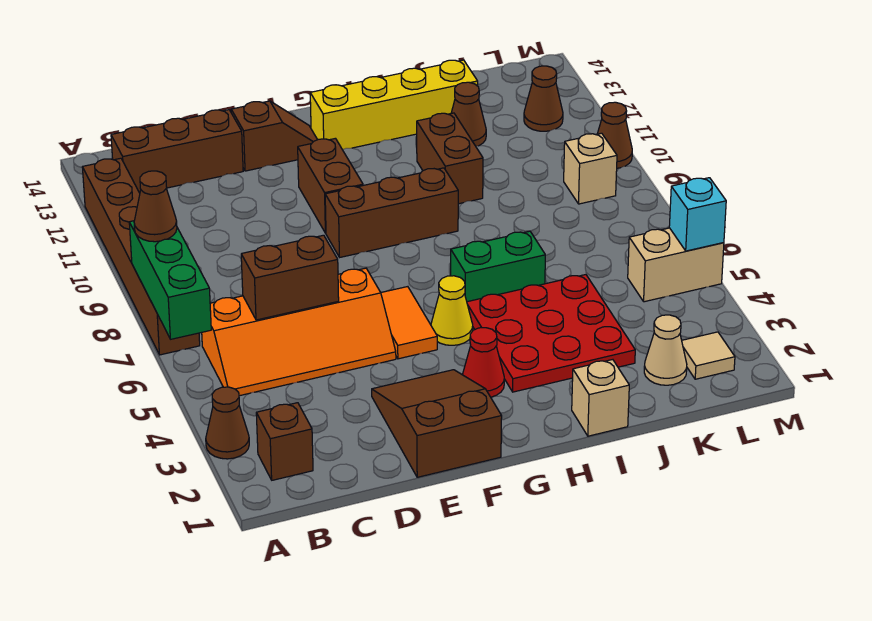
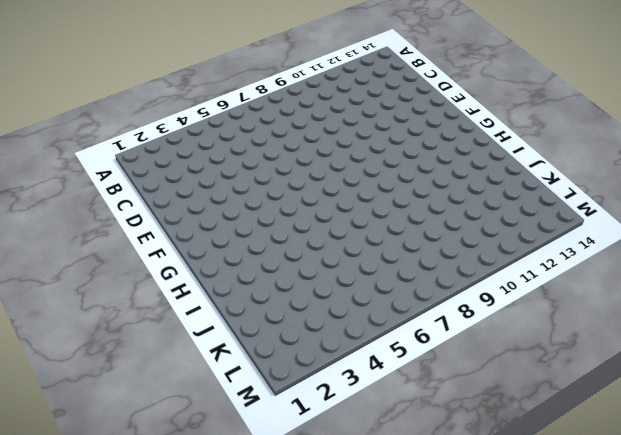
none -> brown cone A3 level 1
none -> brown brick A7:A12 level 1
none -> brown brick B2 level 1

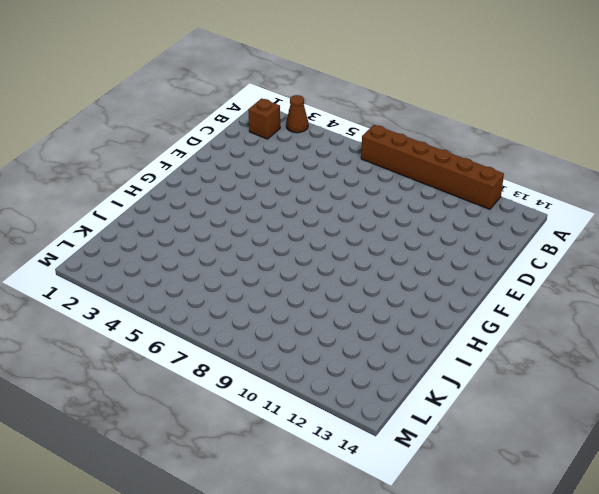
none -> orange slope B5:E6 level 1 top 6
none -> brown brick B13:D13 level 1
none -> brown slope E1:F3 level 1 top 1

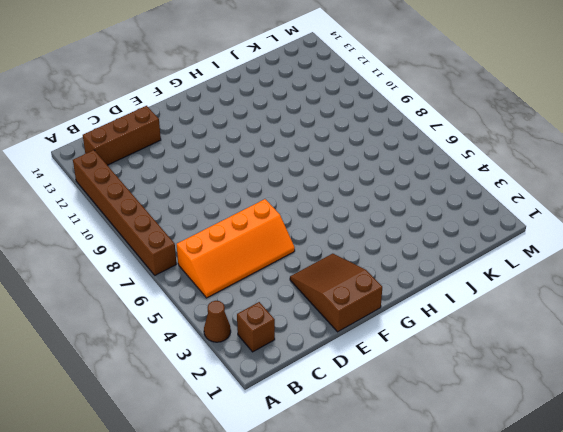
none -> brown slope E13:F13 level 1 top E
none -> orange tile F5:F6 level 1
none -> brown brick F9:H9 level 1

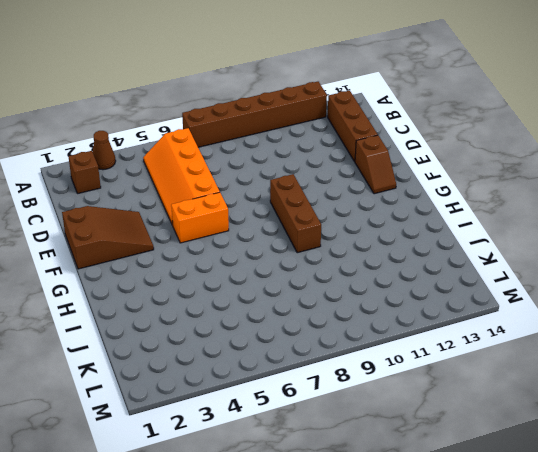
orange brick F5:F6 level 1 -> orange tile F5:F6 level 1
none -> brown brick F10:F11 level 1
none -> red cone G3 level 1
none -> yellow cone G5 level 1

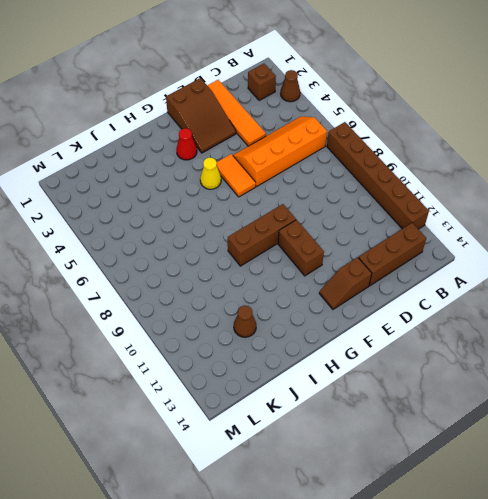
orange tile D1:D4 level 1 -> none
none -> yellow brick G13:J13 level 1
none -> red plate H3:J5 level 1
none -> green brick H6:I6 level 1

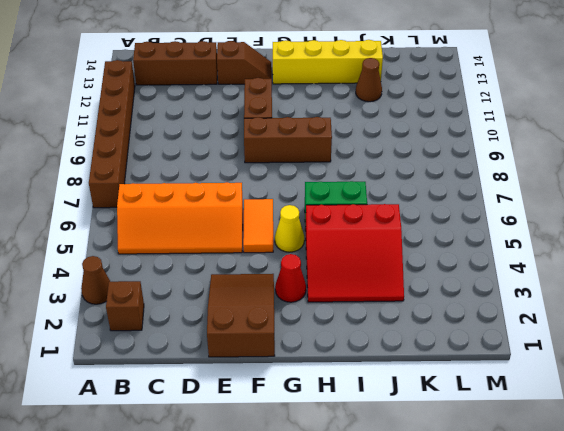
red slope H3:J5 level 1 top 5 -> red plate H3:J5 level 1
none -> tan brick I1 level 1
none -> brown brick I10:I11 level 1
none -> tan cone K2 level 1

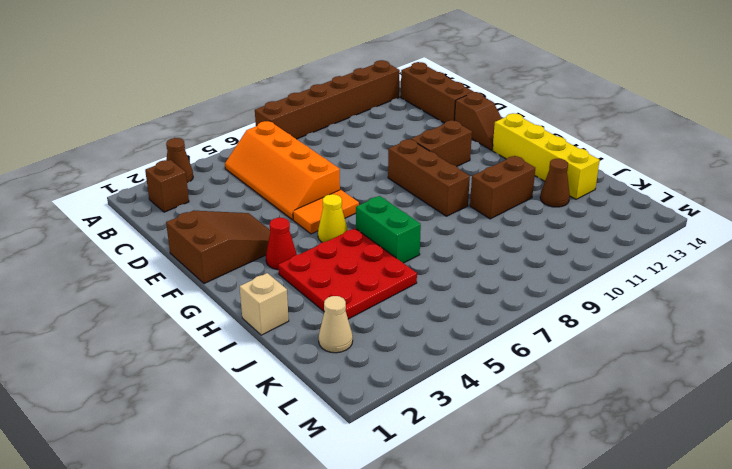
none -> tan tile L2 level 1
none -> tan brick L5:M5 level 1
none -> tan brick L9 level 1

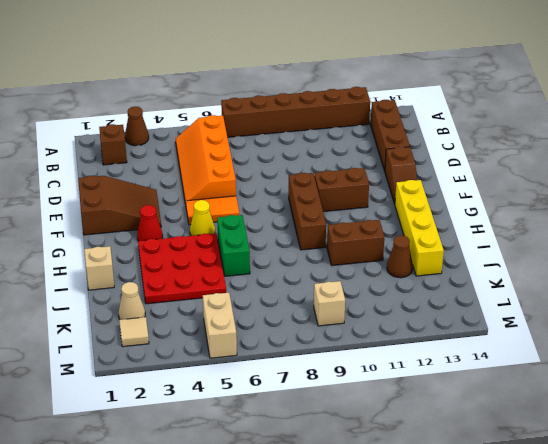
none -> brown cone L12 level 1
none -> brown cone M10 level 1
none -> green brick A6:A8 level 2

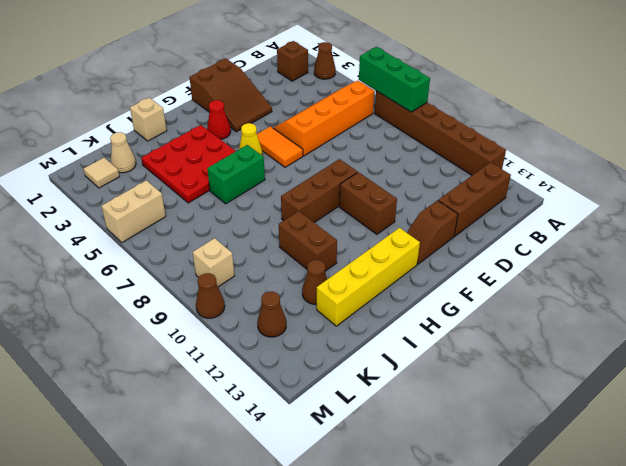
none -> brown brick C6:D6 level 2
none -> cyan brick M5 level 2
none -> brown cone A8 level 3

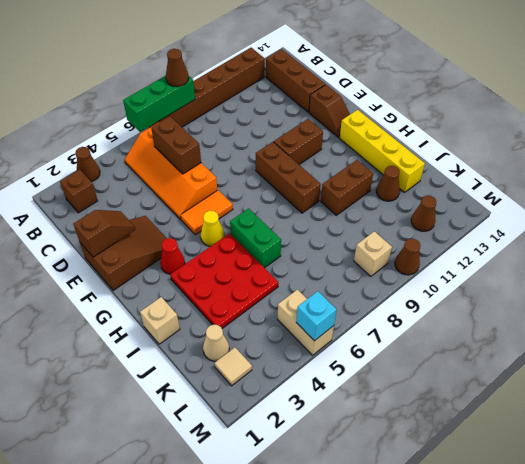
brown slope E1:E2 level 2 top 1 -> none

